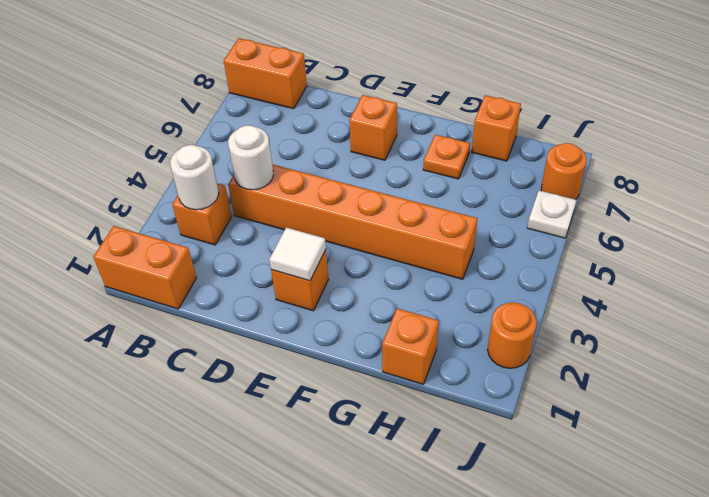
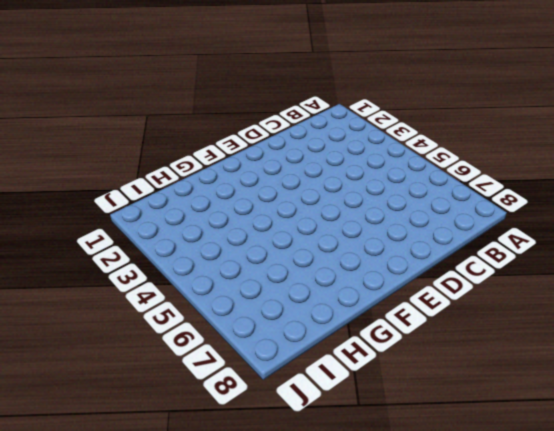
none -> orange brick A1:B1 level 1
none -> orange brick A8:B8 level 1
none -> orange brick B3 level 1

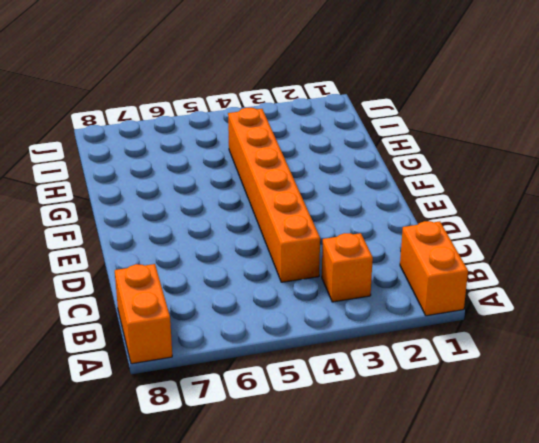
none -> orange brick E2 level 1
none -> orange brick E7 level 1
none -> orange plate G7 level 1

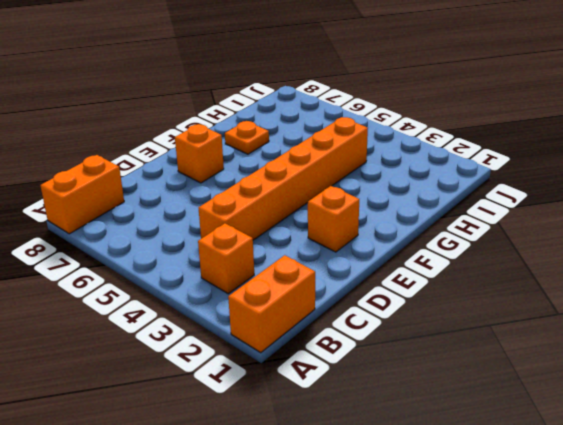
none -> orange brick H1 level 1
none -> orange brick H8 level 1
none -> orange round brick J2 level 1

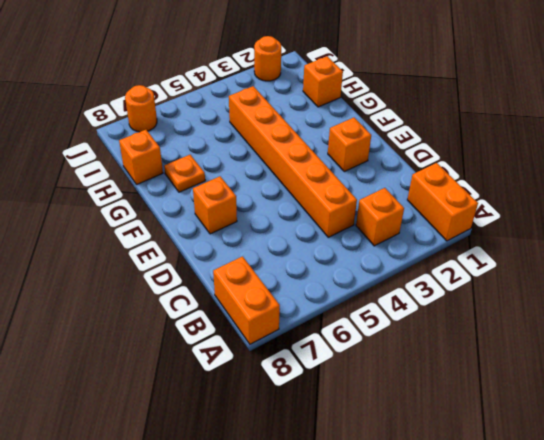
none -> white plate J6 level 1
none -> white round brick B3 level 2
none -> white round brick C4 level 2

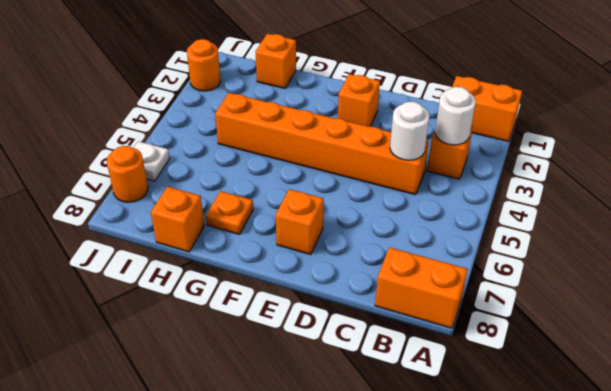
none -> white tile E2 level 2

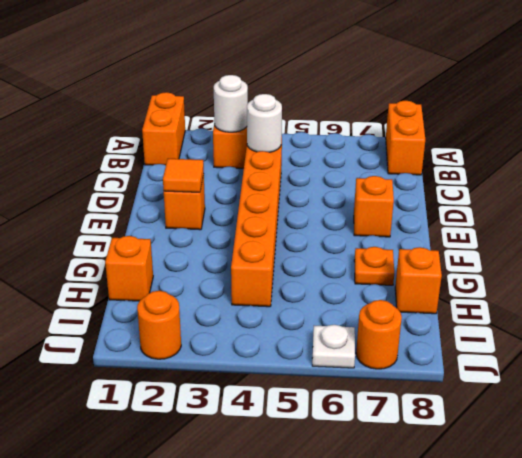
orange tile E2 level 2 -> white tile E2 level 2

